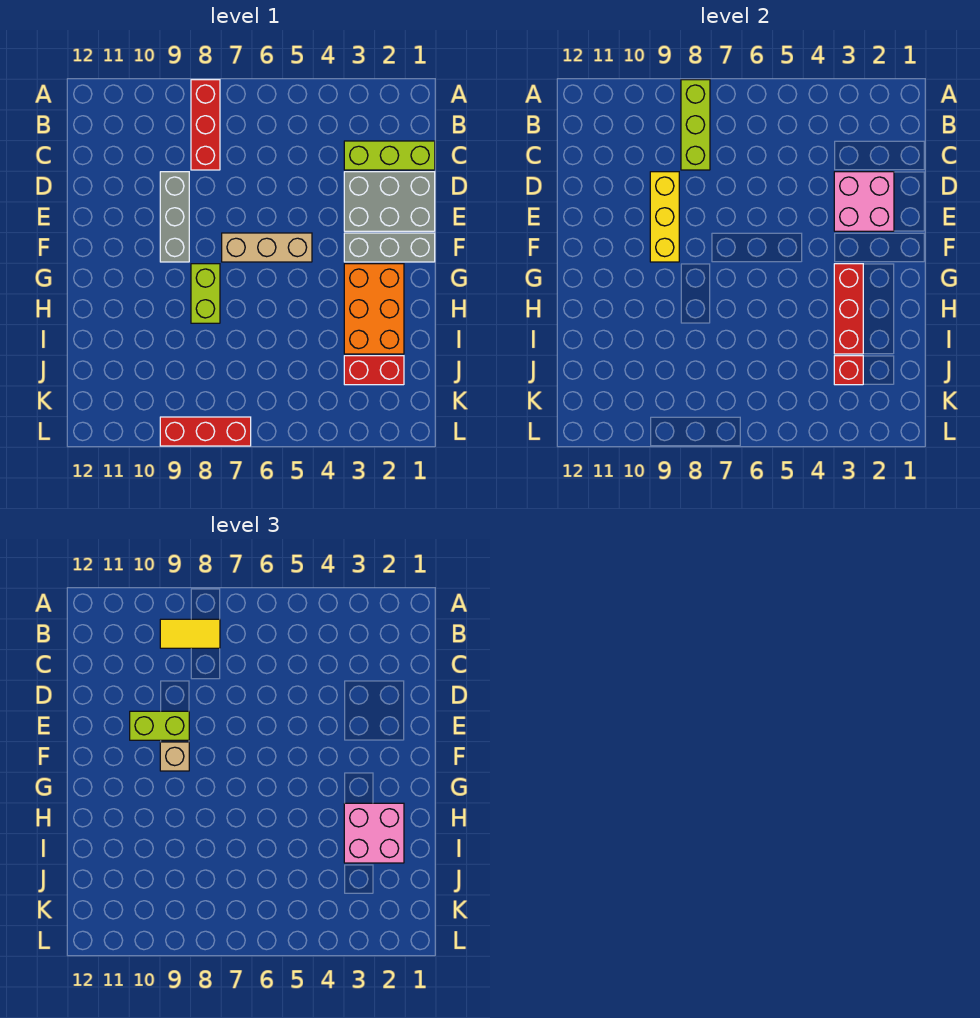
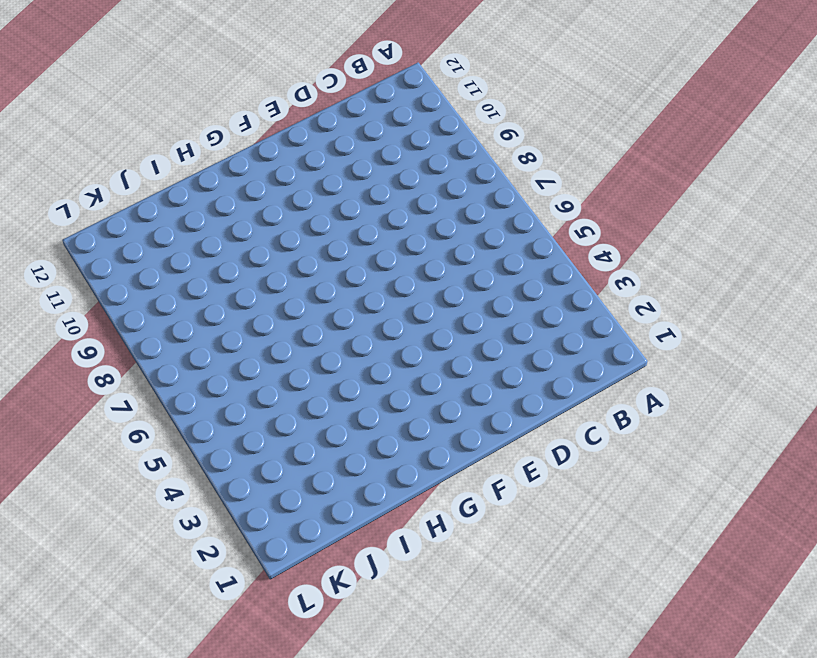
none -> red brick A8:C8 level 1
none -> lime brick C1:C3 level 1
none -> grey brick D1:E3 level 1

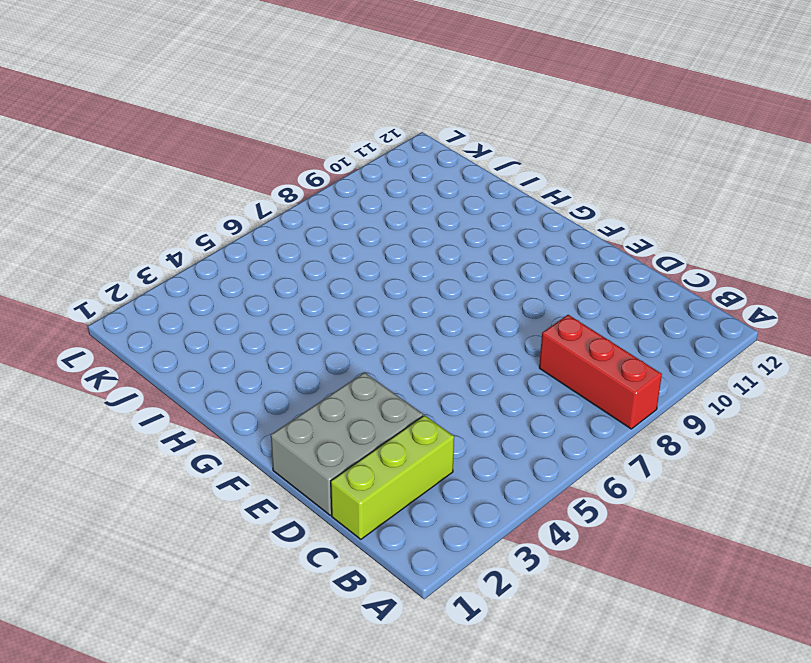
none -> grey brick D9:F9 level 1
none -> grey brick F1:F3 level 1
none -> tan brick F5:F7 level 1

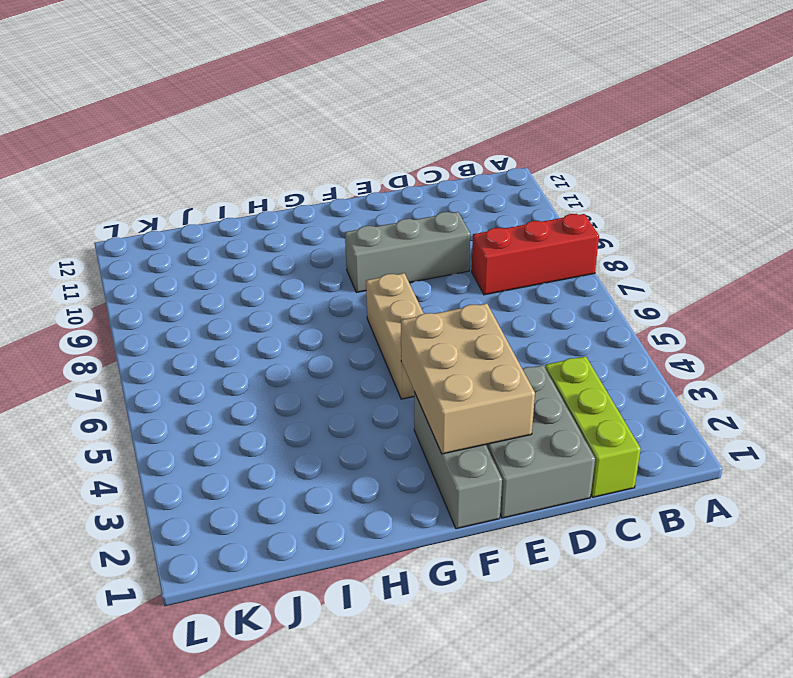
tan brick E2:F4 level 2 -> pink brick D2:E3 level 2
none -> orange brick G2:I3 level 1
none -> lime brick G8:H8 level 1
none -> red brick J2:J3 level 1

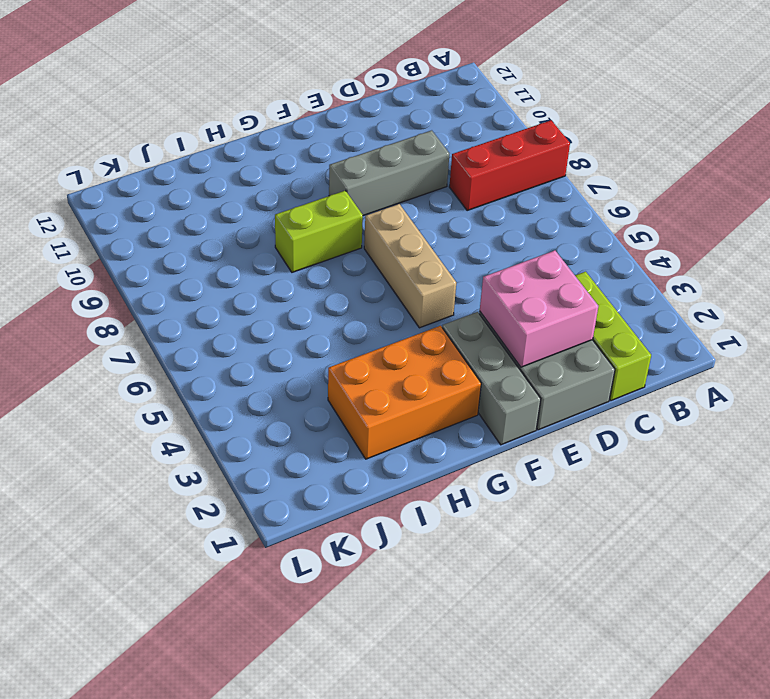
none -> red brick J2:J3 level 1
none -> red brick L7:L9 level 1
none -> lime brick A8:C8 level 2

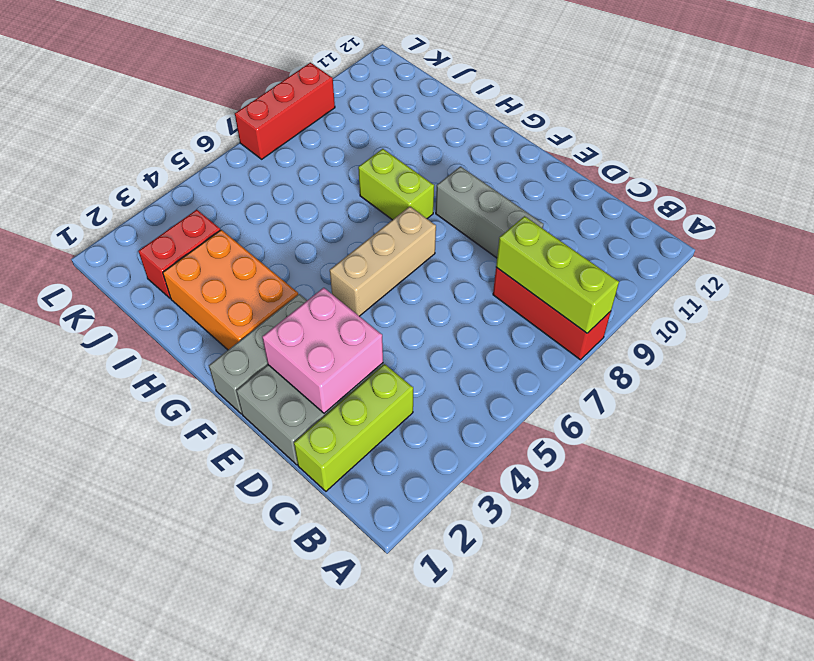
none -> yellow brick D9:F9 level 2
none -> red brick G3:I3 level 2
none -> red brick J3 level 2

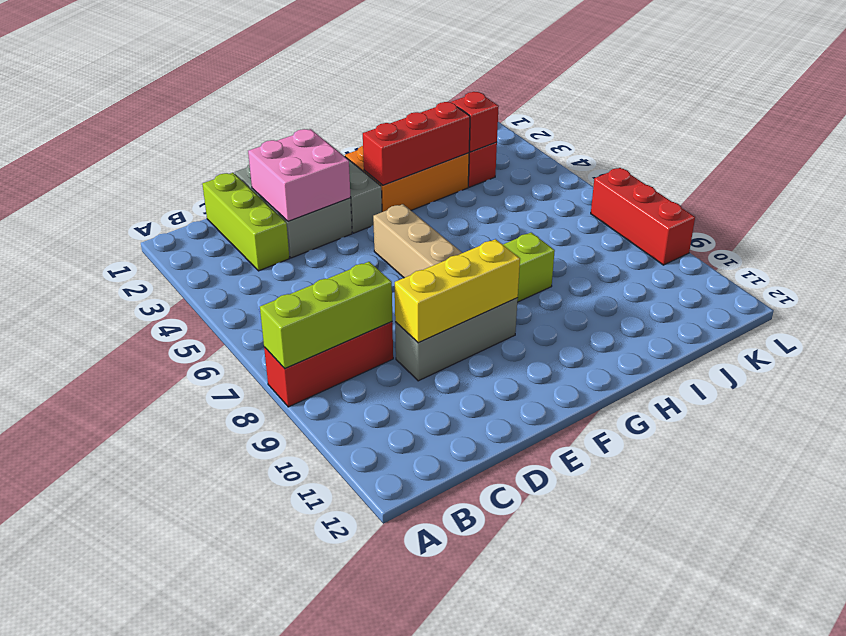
none -> yellow tile B8:B9 level 3
none -> lime brick E9:E10 level 3
none -> tan brick F9 level 3

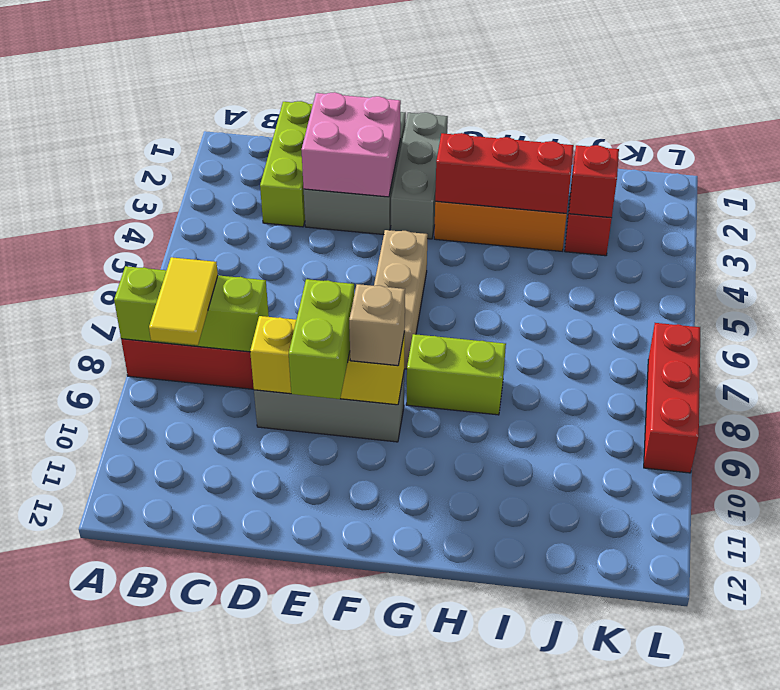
none -> pink brick H2:I3 level 3

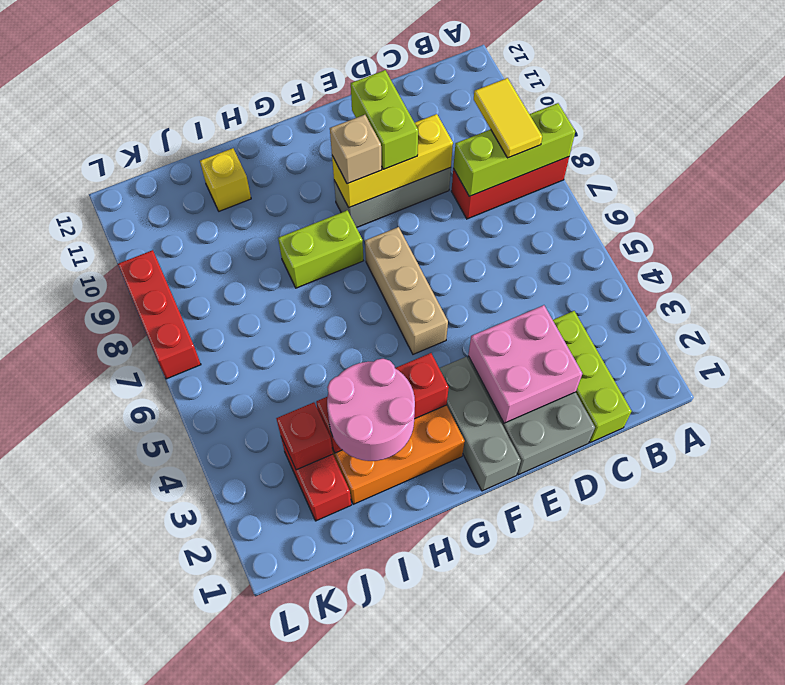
pink round brick H2:I3 level 3 -> pink brick H2:I3 level 3
yellow brick I11 level 1 -> none

